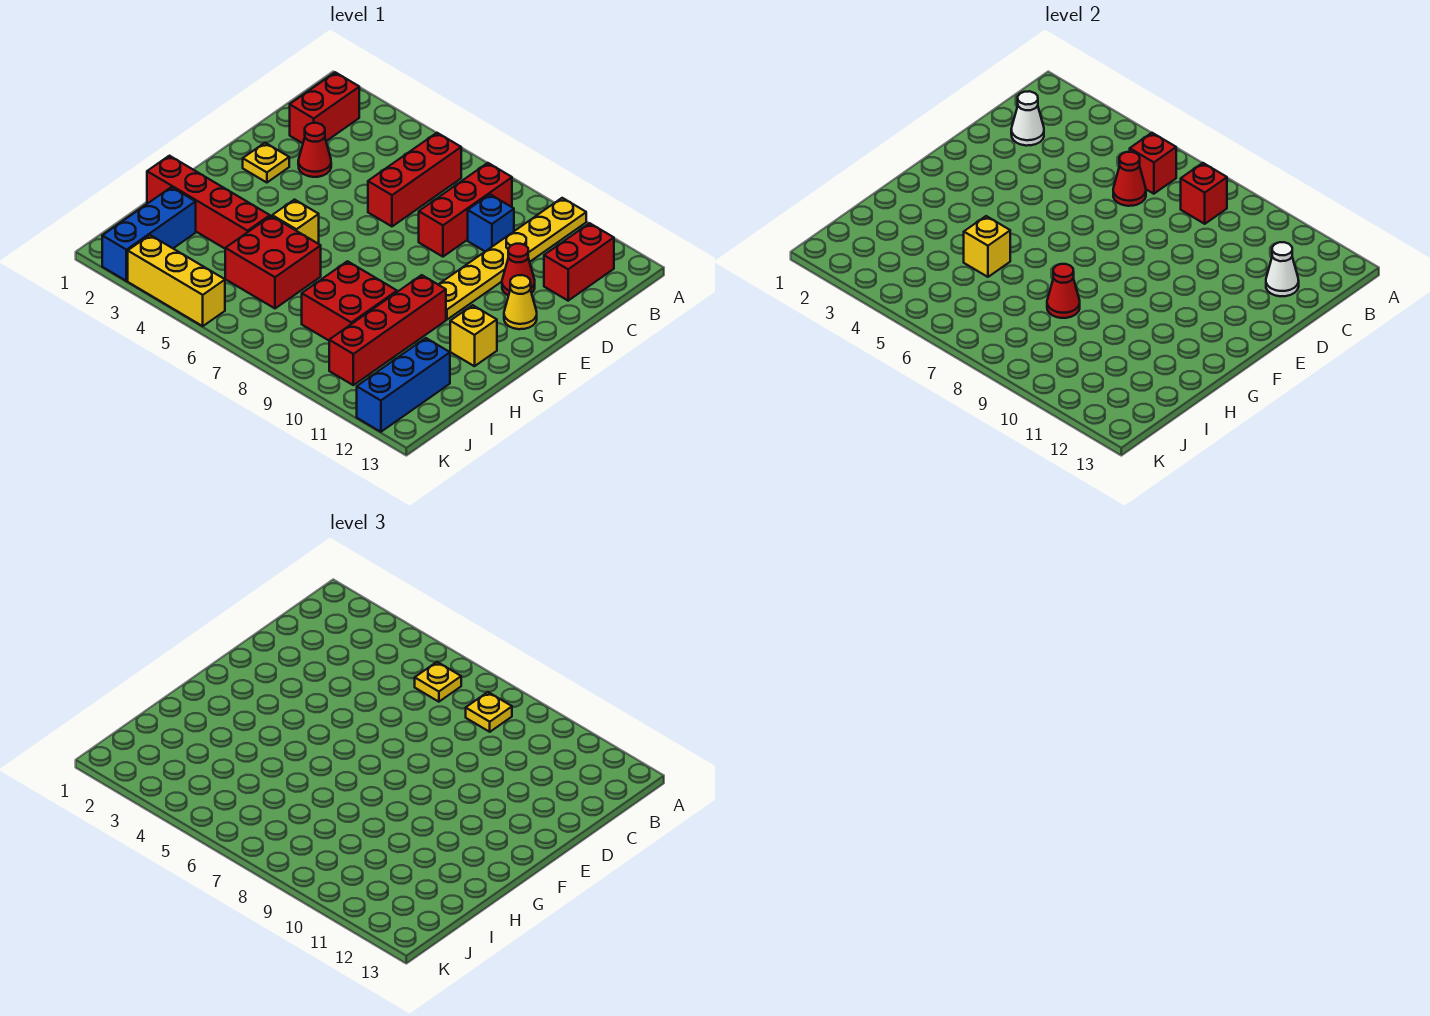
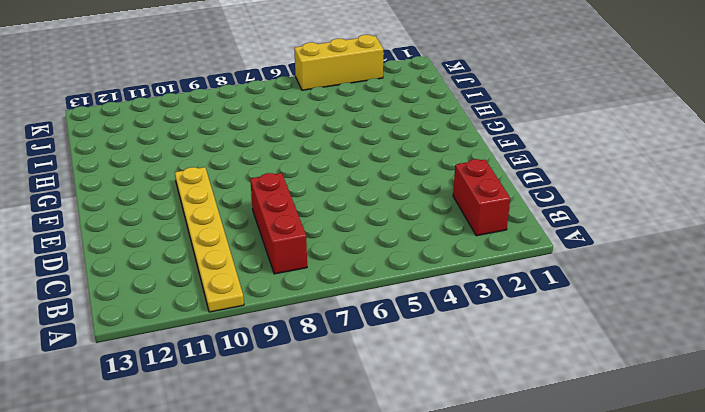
none -> red brick B6:D6 level 1
none -> red brick B12:C12 level 1
none -> blue brick C9 level 1

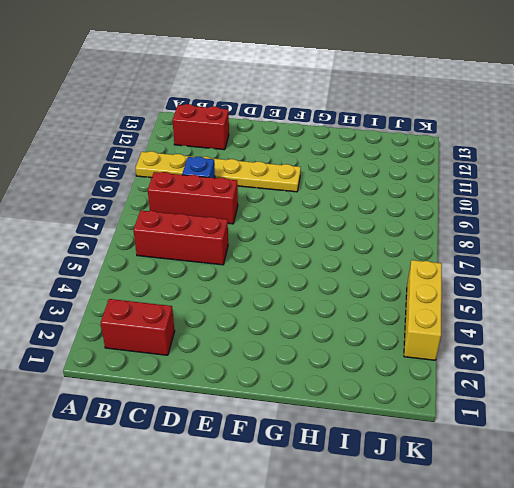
none -> red cone D3 level 1
none -> red cone D11 level 1
none -> yellow plate E2 level 1

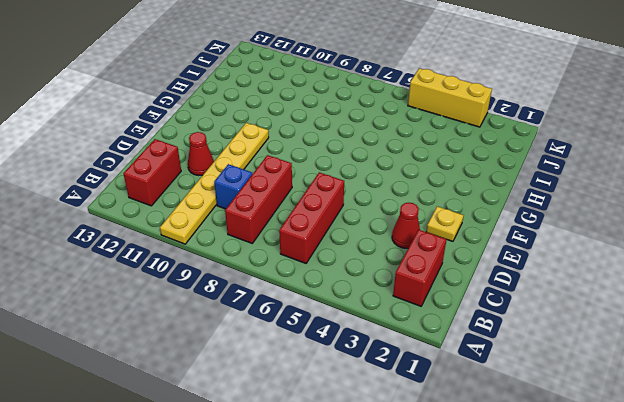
none -> yellow cone E12 level 1
none -> yellow brick G5 level 1
none -> red brick G10:J10 level 1

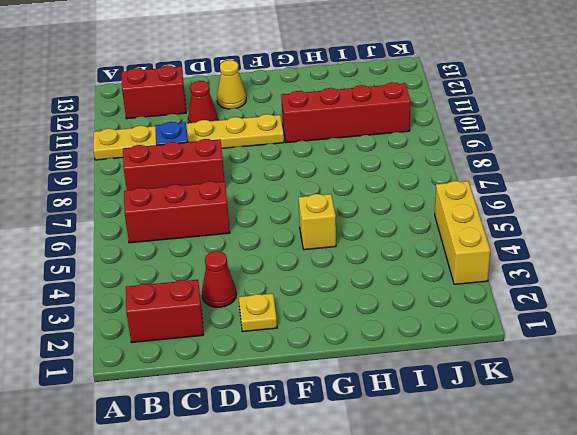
none -> yellow brick G12 level 1
none -> red brick H1:H4 level 1
none -> red brick H5:I6 level 1

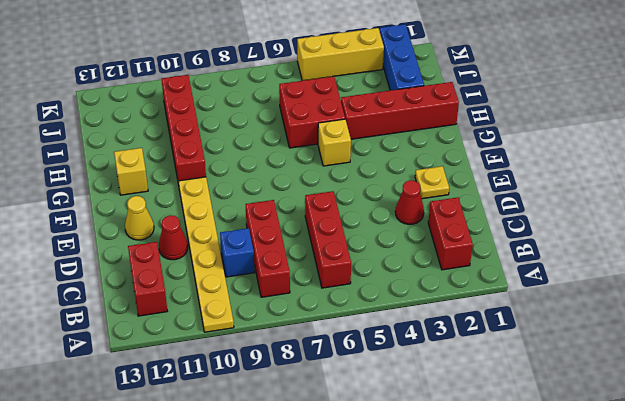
none -> red brick H8:I9 level 1
none -> blue brick I12:K12 level 1
none -> red brick B6 level 2

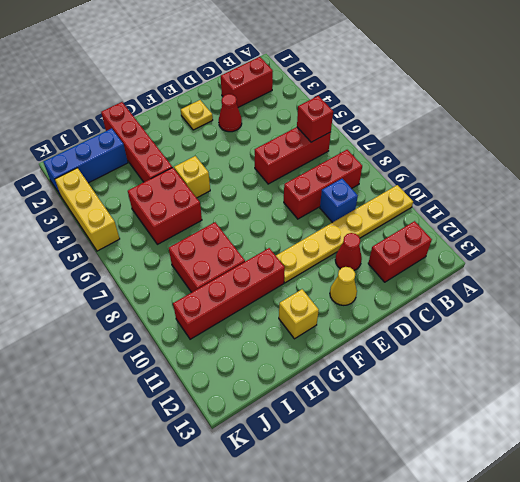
none -> blue brick I12:K12 level 1
none -> red brick B8 level 2
none -> white cone C2 level 2

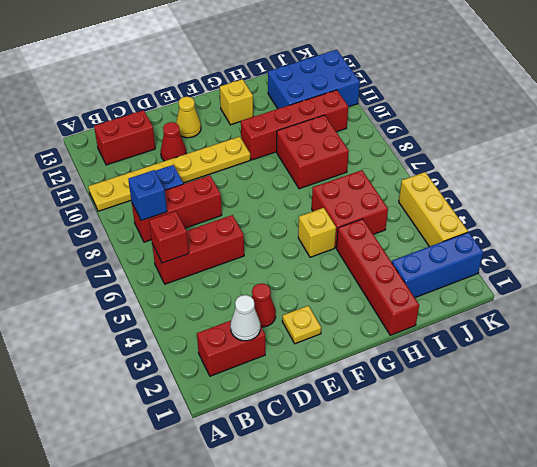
blue brick B8 level 2 -> red brick B8 level 2
blue brick I11:K12 level 1 -> blue brick I12:K12 level 1
none -> red cone C6 level 2
none -> white cone C12 level 2
none -> yellow brick H5 level 2

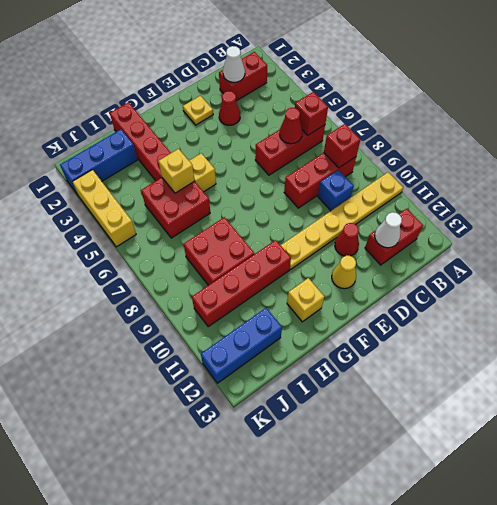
none -> red cone H8 level 2
none -> yellow plate B6 level 3
none -> yellow plate B8 level 3

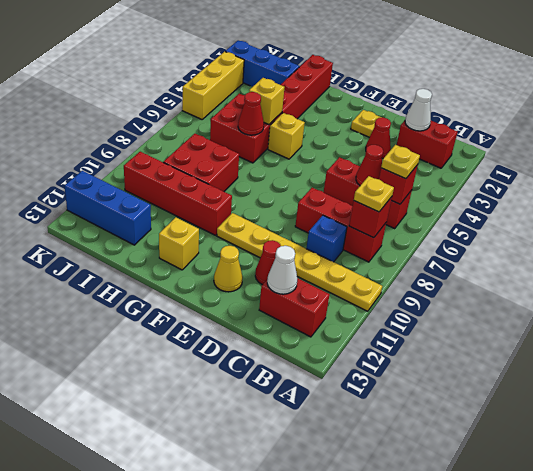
red cone H6 level 2 -> red cone H8 level 2

